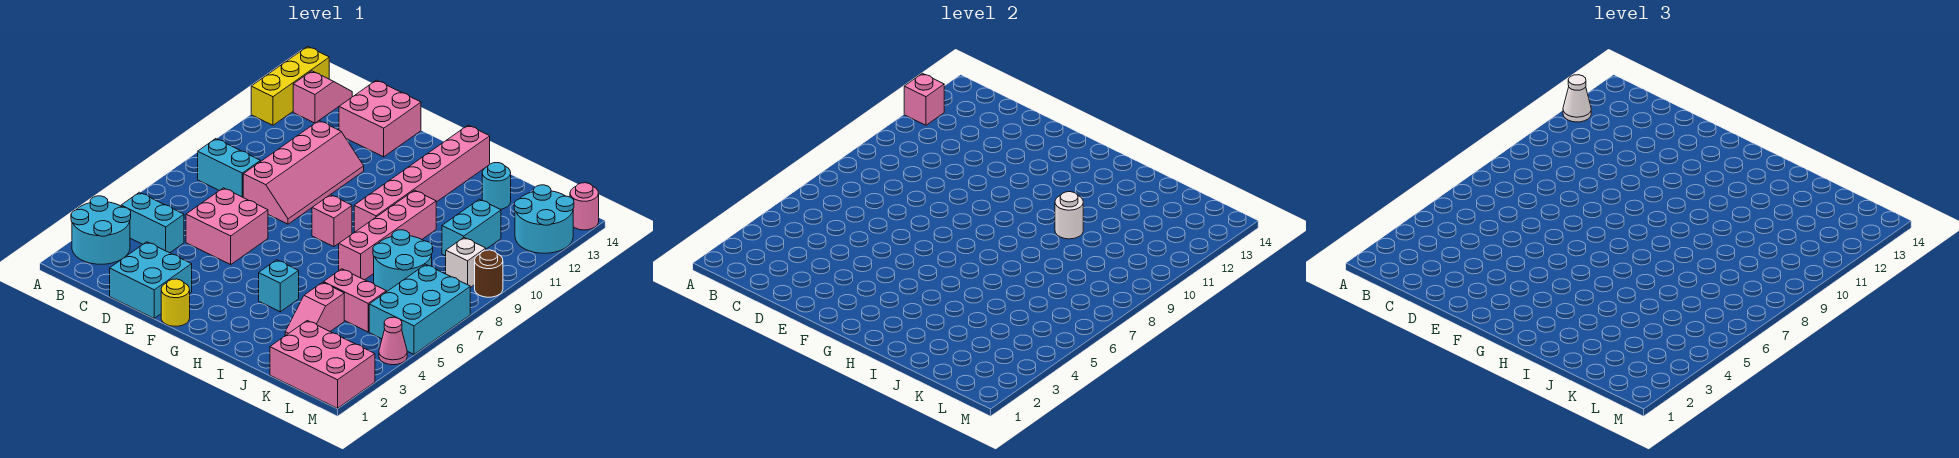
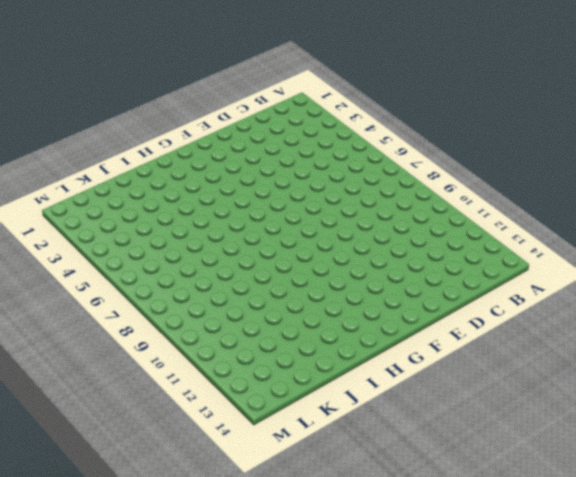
none -> cyan round brick A2:B3 level 1
none -> yellow brick A12:A14 level 1
none -> cyan brick B4:C4 level 1

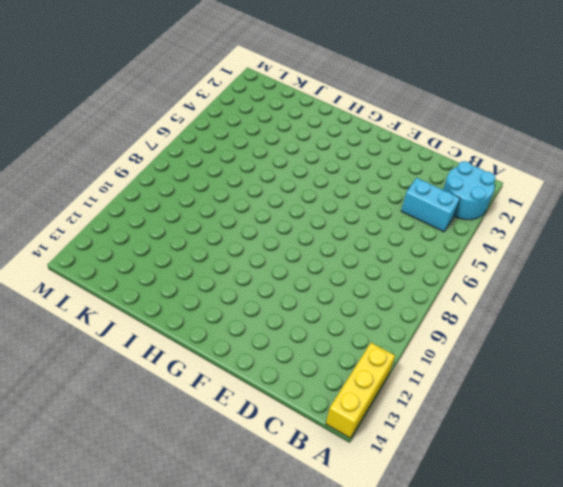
none -> cyan brick B8:C8 level 1
none -> pink slope B13:B14 level 1 top 13
none -> cyan brick D1:E2 level 1

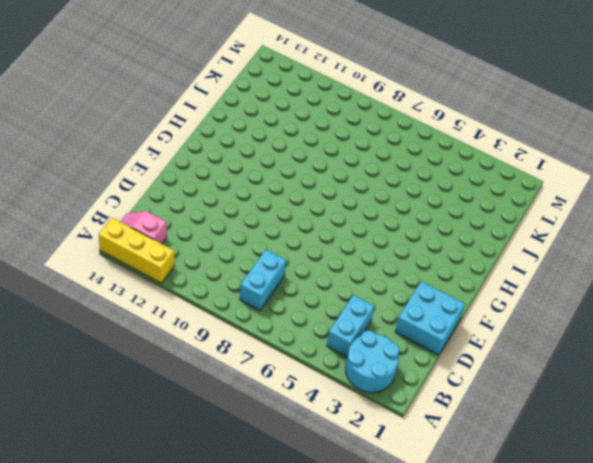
none -> pink brick D5:E6 level 1
none -> pink slope D8:E11 level 1 top D
none -> pink brick D13:E14 level 1

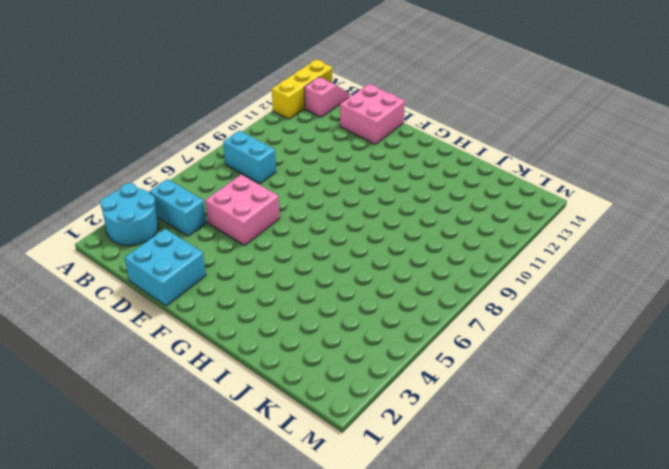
none -> pink slope D8:E11 level 1 top D
none -> yellow round brick F1 level 1
none -> pink brick G8 level 1

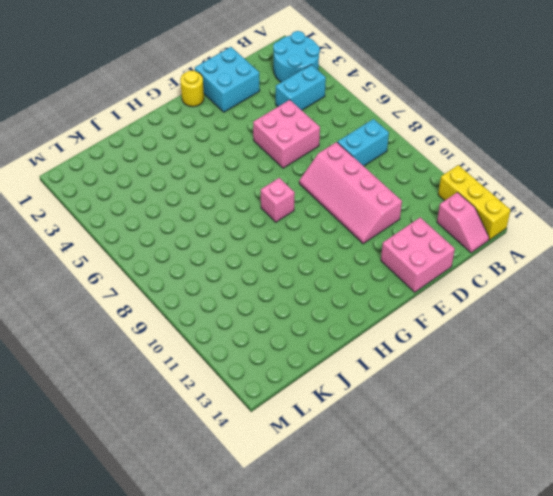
none -> cyan brick H4 level 1
none -> pink brick H9:H14 level 1
none -> pink brick I7:I10 level 1

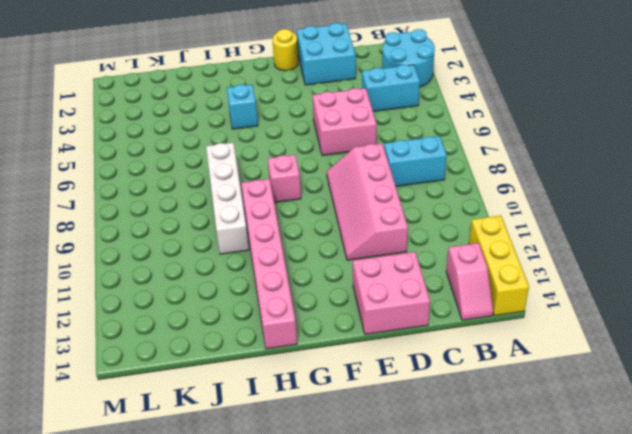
white brick I7:I10 level 1 -> pink brick I7:I10 level 1
none -> pink slope J3:J4 level 1 top 4
none -> pink brick J5:K5 level 1
none -> cyan round brick J7:K8 level 1

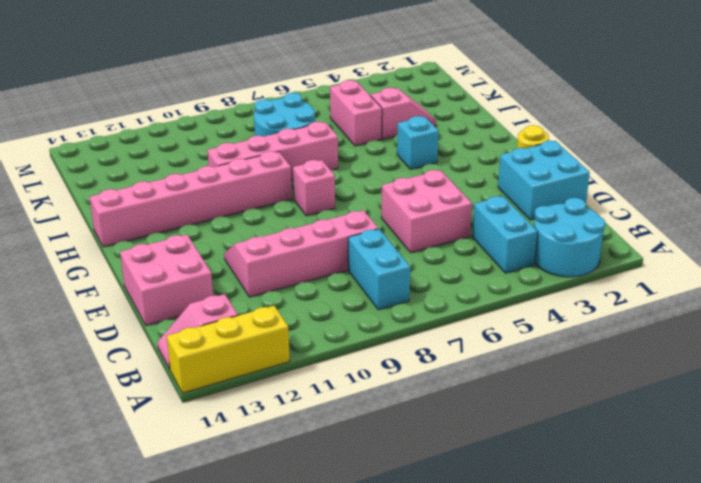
none -> cyan round brick J13 level 1
none -> pink brick K1:M2 level 1
none -> cyan brick K10:K11 level 1

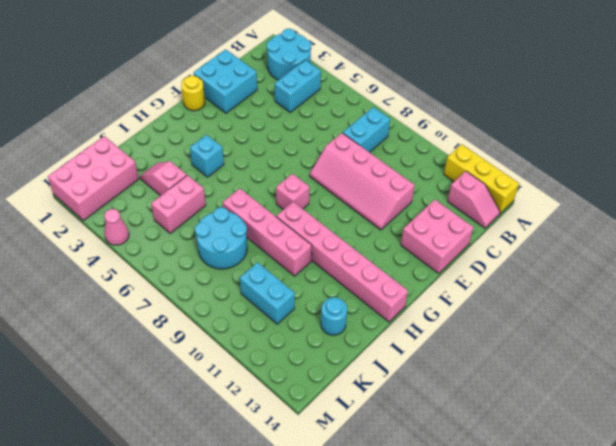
none -> pink brick D5:E6 level 1
none -> cyan brick L5:M7 level 1
none -> white brick L9 level 1

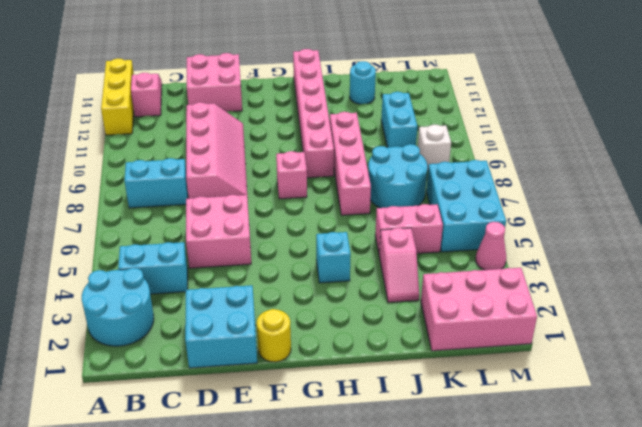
none -> cyan round brick L12:M13 level 1
none -> brown round brick M9 level 1
none -> pink round brick M14 level 1

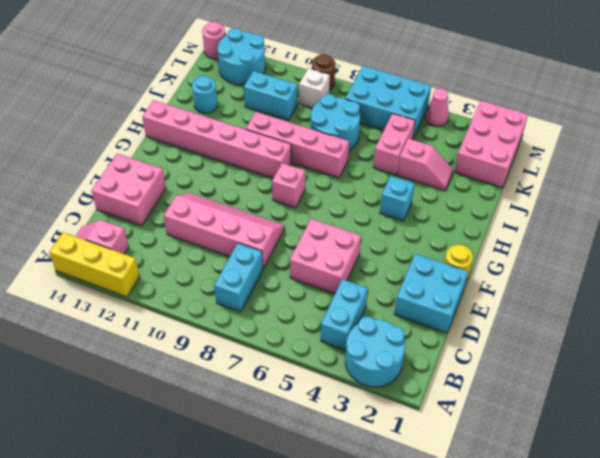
none -> pink brick A12 level 2
none -> white round brick I10 level 2
none -> white cone A12 level 3

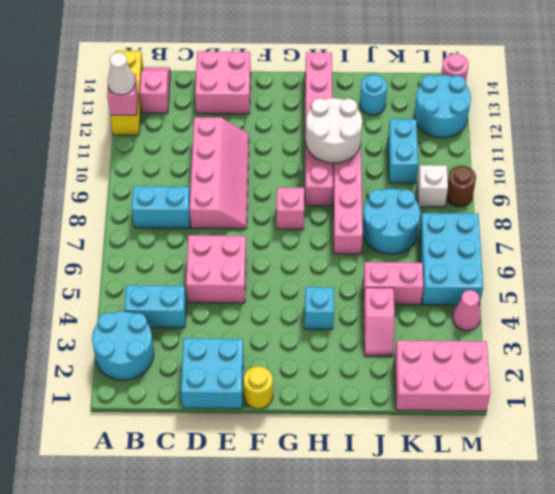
white round brick H10:I11 level 2 -> white round brick I10 level 2

